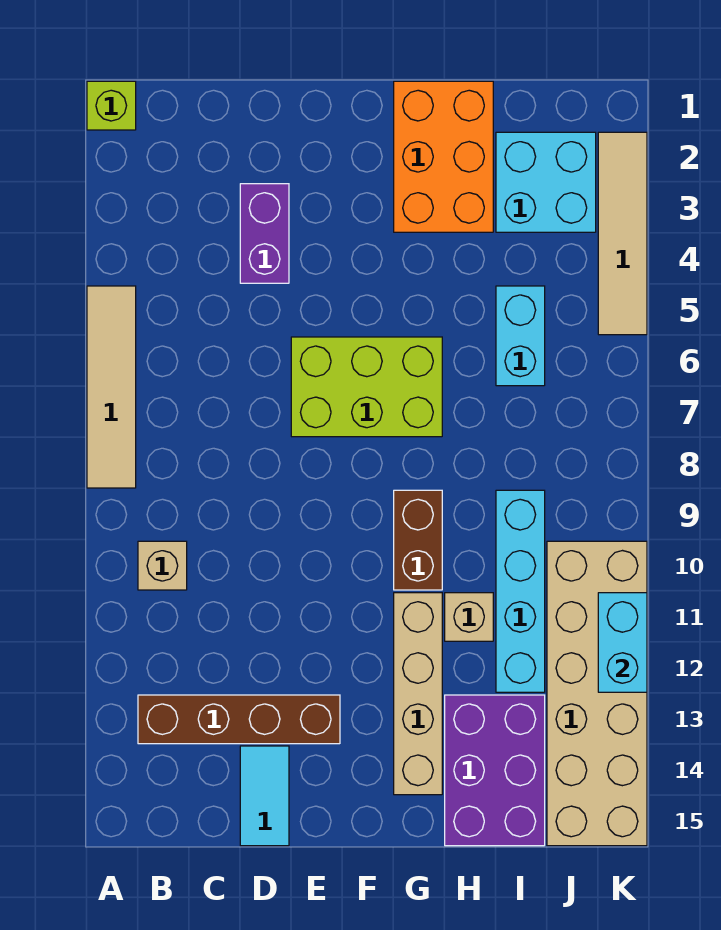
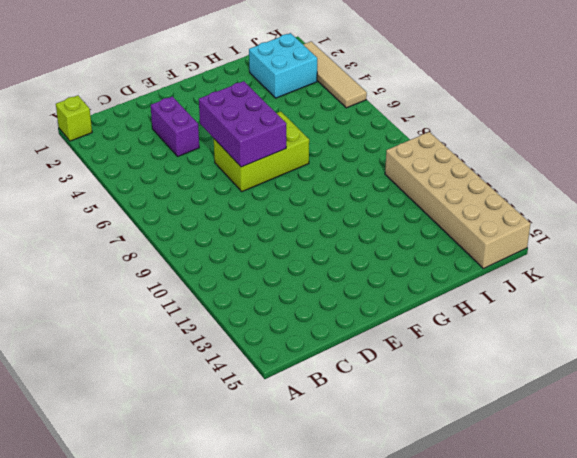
purple brick E5:F7 level 2 -> purple brick H13:I15 level 1
none -> tan tile A5:A8 level 1
none -> tan brick B10 level 1
none -> brown brick B13:E13 level 1

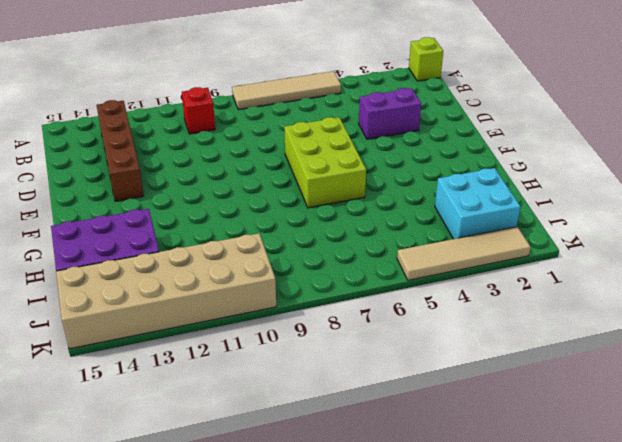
red brick B10 level 1 -> tan brick B10 level 1
none -> cyan tile D14:D15 level 1
none -> orange brick G1:H3 level 1
none -> brown brick G9:G10 level 1

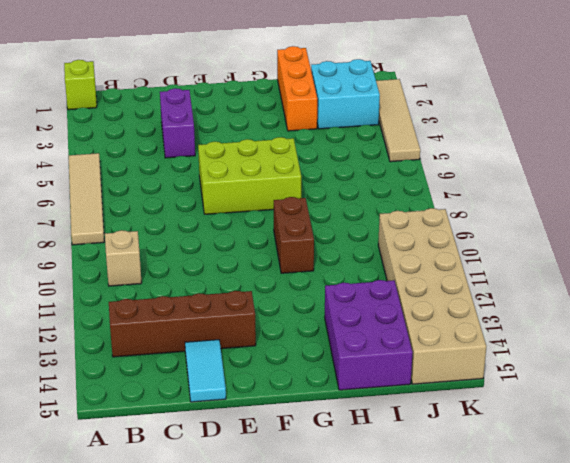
orange brick H1:H3 level 1 -> orange brick G1:H3 level 1
none -> tan brick G11:G14 level 1
none -> tan brick H11 level 1
none -> cyan brick I5:I6 level 1

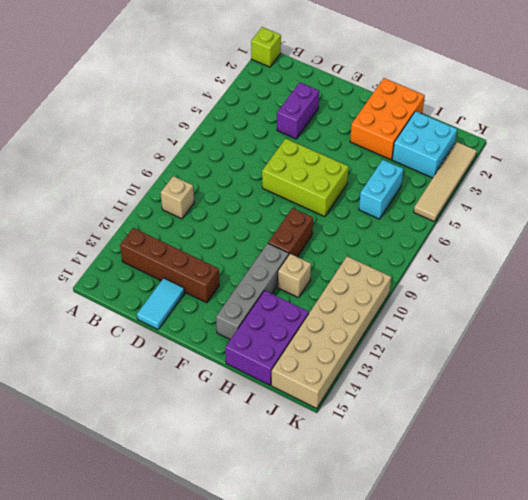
grey brick G11:G14 level 1 -> tan brick G11:G14 level 1
none -> tan tile A5:A8 level 1
none -> cyan brick I9:I12 level 1
none -> cyan brick K11:K12 level 2

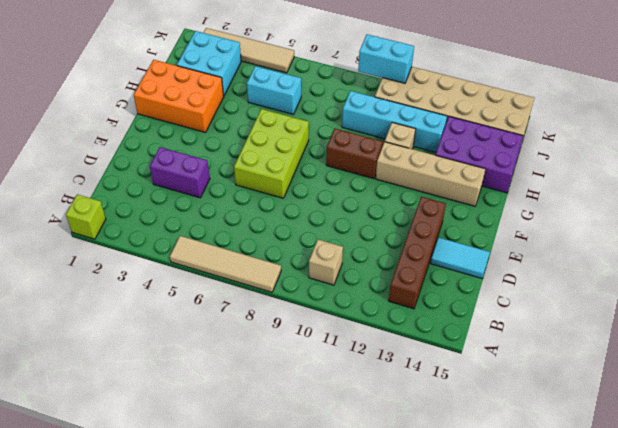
cyan brick K9:K10 level 2 -> cyan brick K11:K12 level 2

